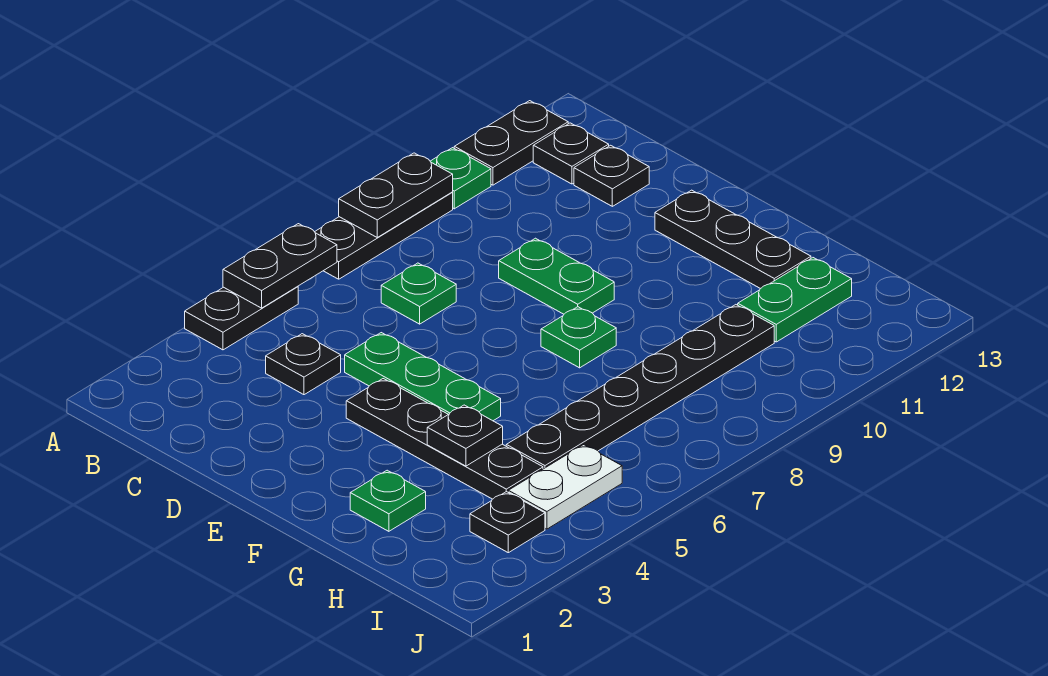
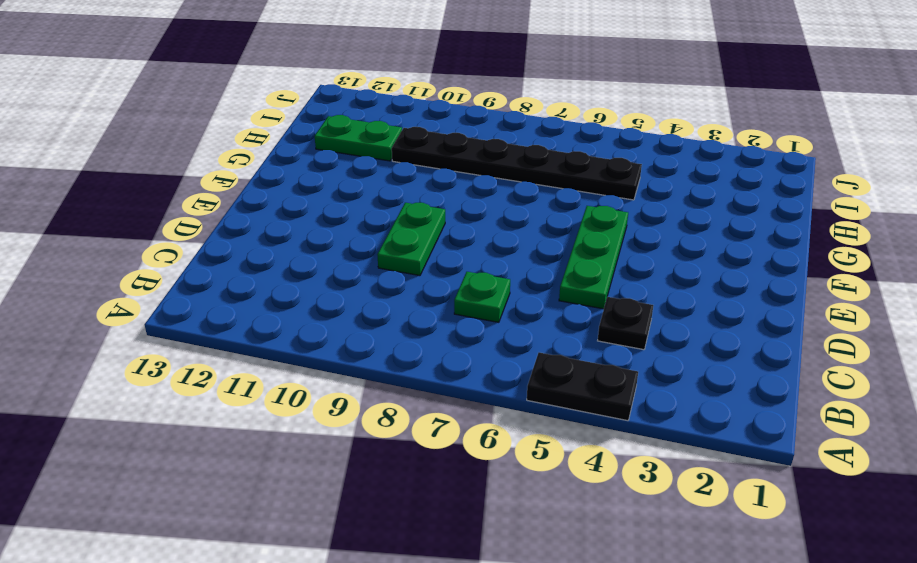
none -> black plate A7:A9 level 1
none -> green plate A10 level 1
none -> black plate A11:A12 level 1

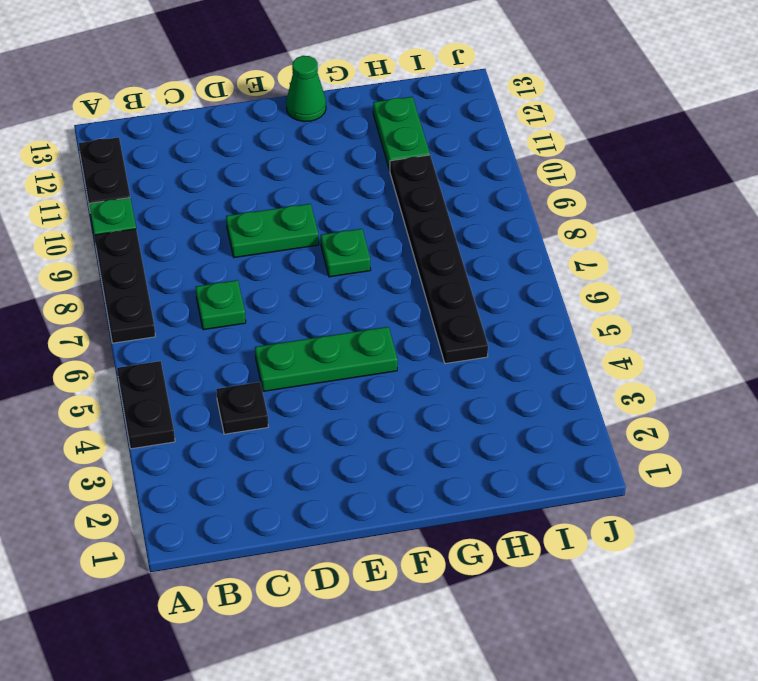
green cone F13 level 1 -> none
none -> black plate B12 level 1
none -> black plate C12 level 1
none -> black plate E4:H4 level 1

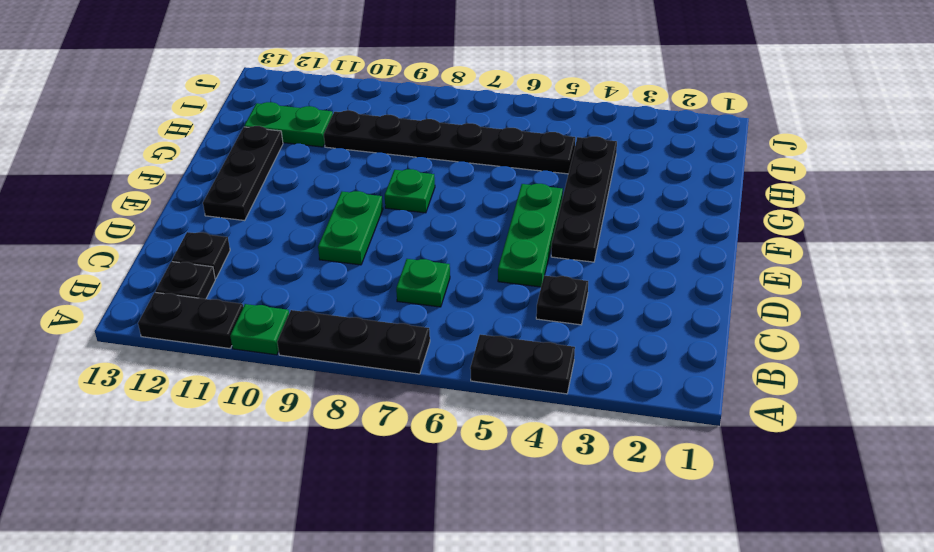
none -> green plate G2 level 1
none -> black plate I3 level 1
none -> white plate I4:I5 level 1

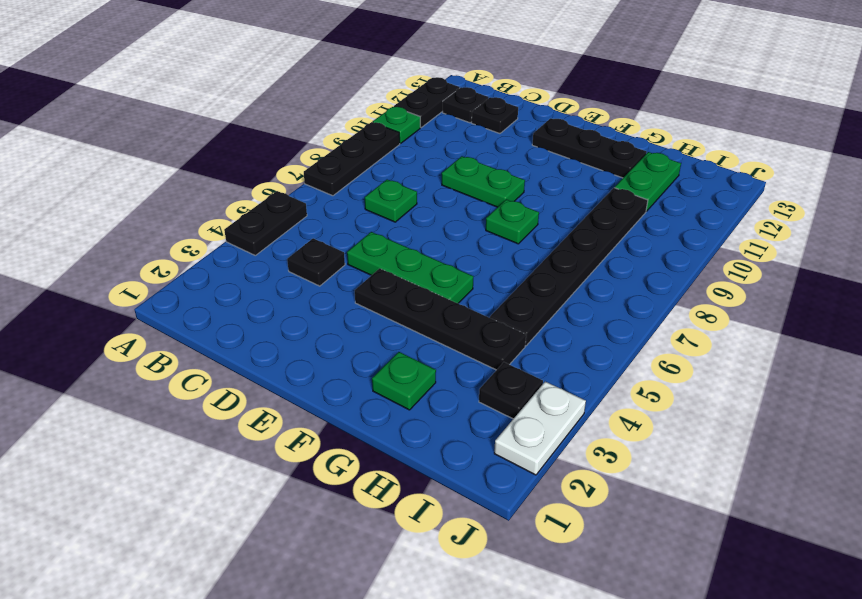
white plate J2:J3 level 1 -> white plate I4:I5 level 1
none -> black plate A5:A6 level 2
none -> black plate A8:A9 level 2
none -> black plate G4 level 2

